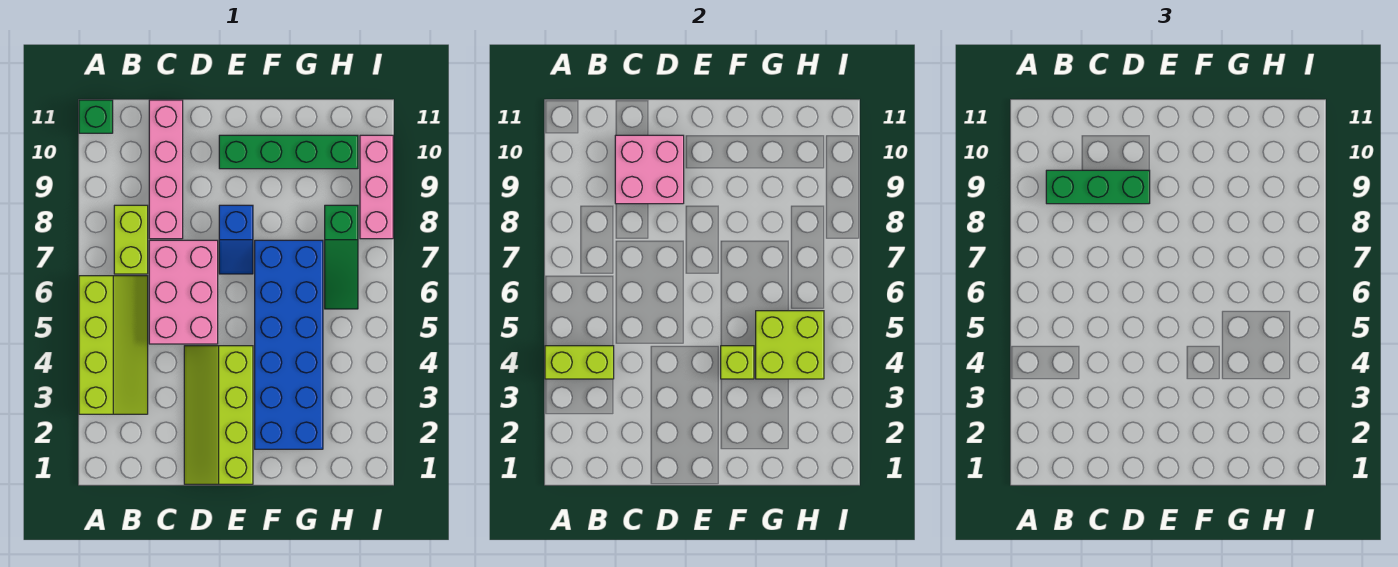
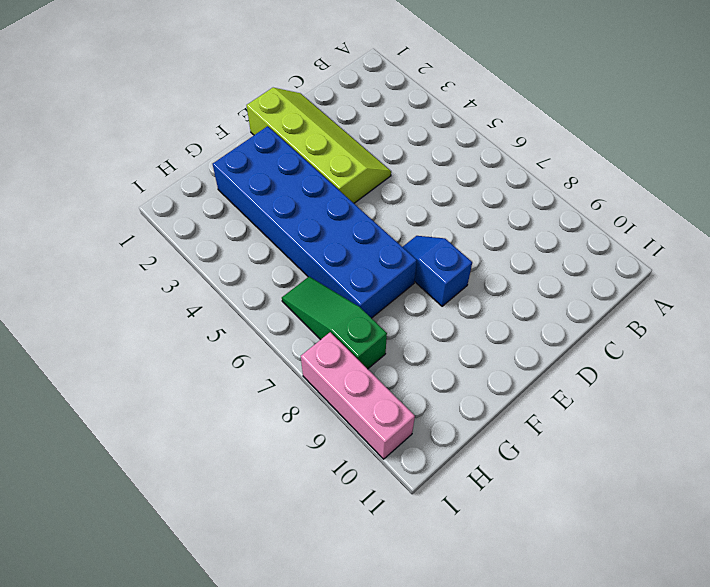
none -> lime slope A3:B6 level 1 top A
none -> green brick A11 level 1
none -> lime brick B7:B8 level 1

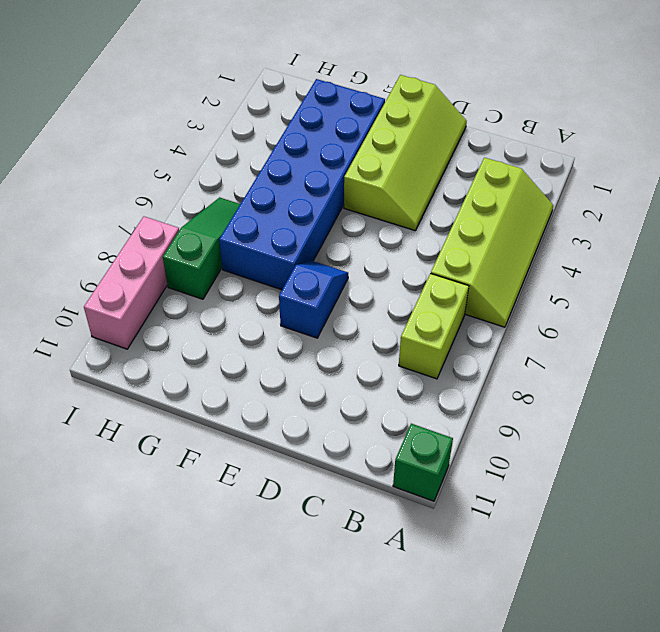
lime slope A3:B6 level 1 top B -> lime slope A3:B6 level 1 top A
none -> pink brick C5:D7 level 1
none -> pink brick C8:C11 level 1
none -> green brick E10:H10 level 1

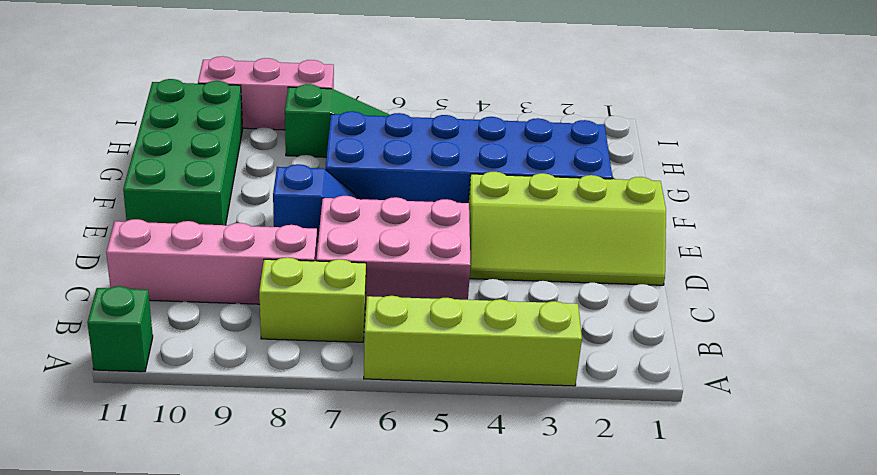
green brick E10:H11 level 1 -> green brick E10:H10 level 1
none -> lime brick A4:B4 level 2
none -> pink brick C9:D10 level 2
none -> lime brick F4 level 2

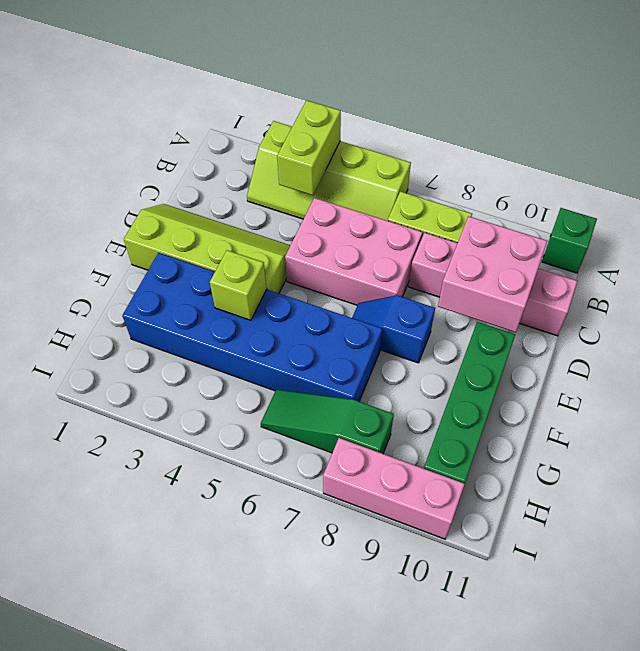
none -> lime brick G4:H5 level 2
none -> green brick B9:D9 level 3

